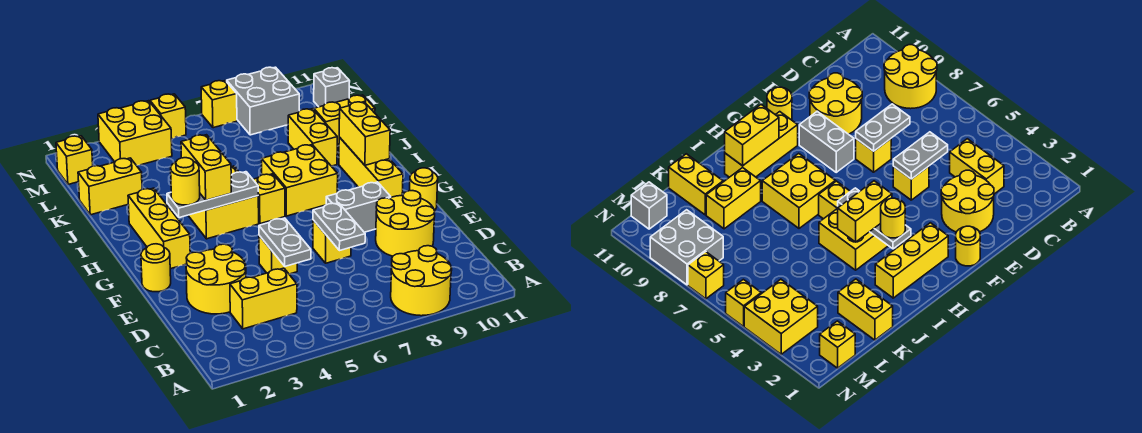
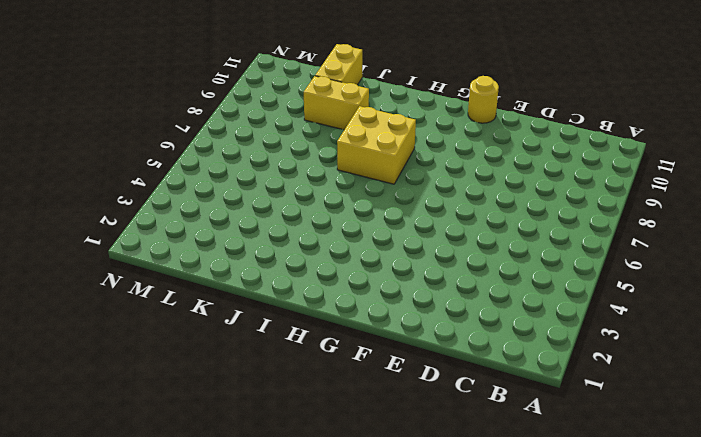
none -> yellow round brick A8:B9 level 1
none -> yellow brick C3:C4 level 1
none -> yellow round brick D2:E3 level 1

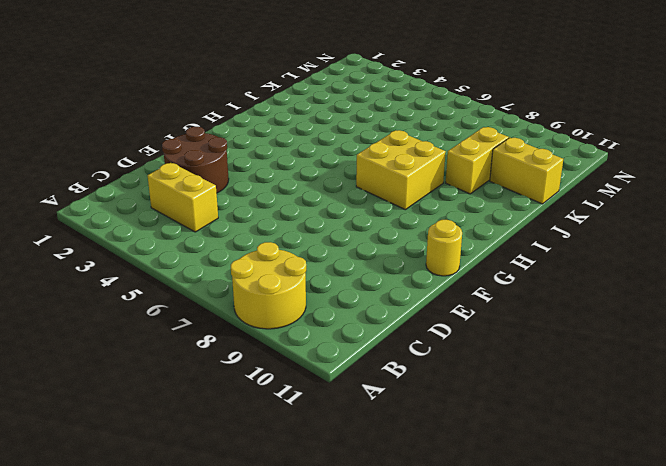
brown round brick D2:E3 level 1 -> yellow round brick D2:E3 level 1
none -> yellow round brick D9:E10 level 1
none -> yellow brick E5 level 1
none -> yellow brick E7 level 1

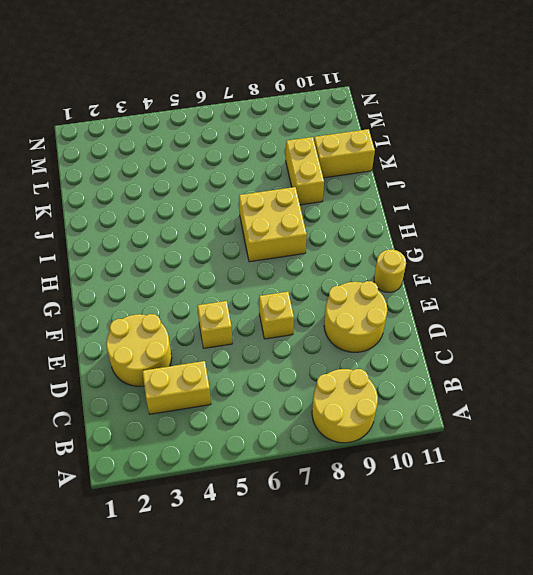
none -> yellow round brick F1 level 1
none -> grey brick F8:F9 level 1
none -> yellow brick G2:I2 level 1

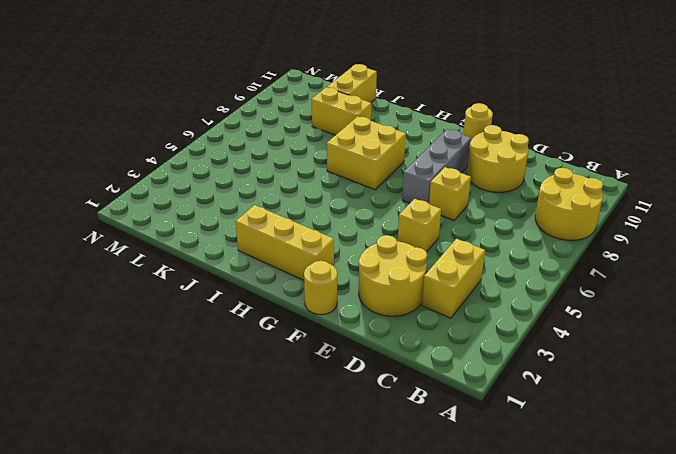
grey brick F7:F9 level 1 -> grey brick F8:F9 level 1
none -> yellow brick G10:I10 level 1
none -> yellow brick H4:I5 level 1
none -> yellow brick H6 level 1

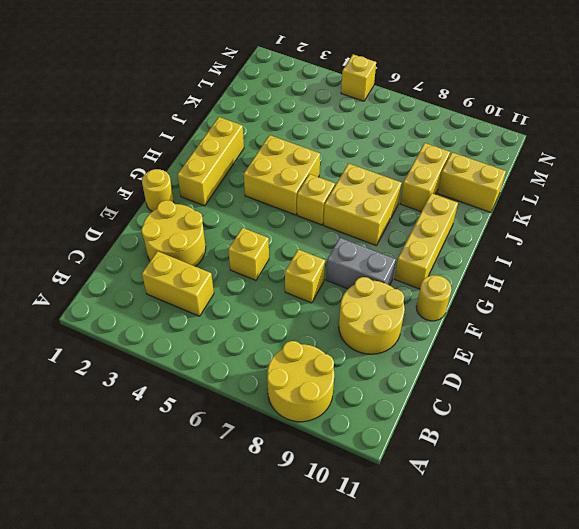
none -> yellow brick K1:K2 level 1
none -> yellow brick M1 level 1
none -> yellow brick M3:N4 level 1

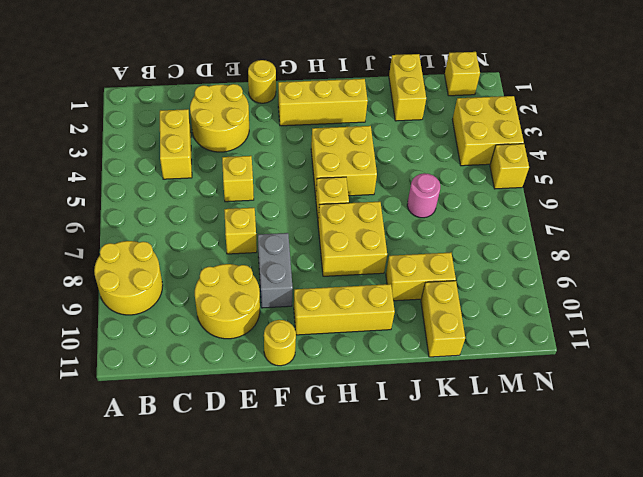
pink round brick K6 level 1 -> none
none -> grey brick M8:N9 level 1
none -> grey brick M11 level 1
none -> yellow brick N7 level 1

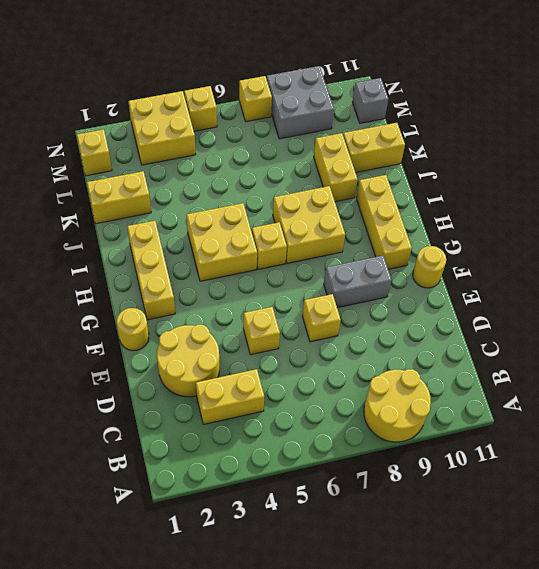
none -> yellow round brick D9:E10 level 1
none -> grey plate D5:E5 level 2
none -> grey plate D7:E7 level 2

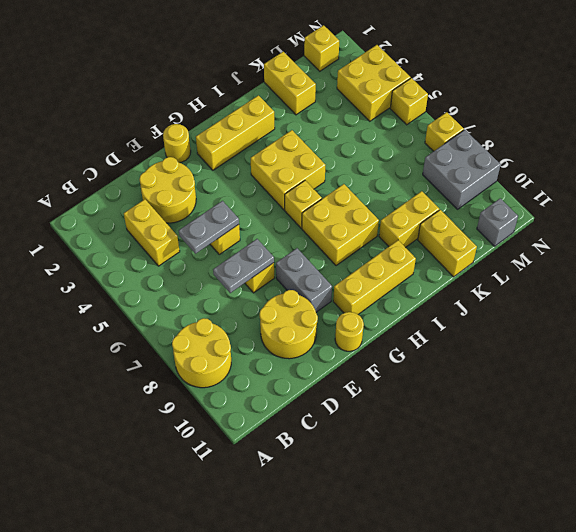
none -> grey plate H3:H5 level 2
none -> yellow brick H10:I10 level 2
none -> yellow round brick H3 level 3

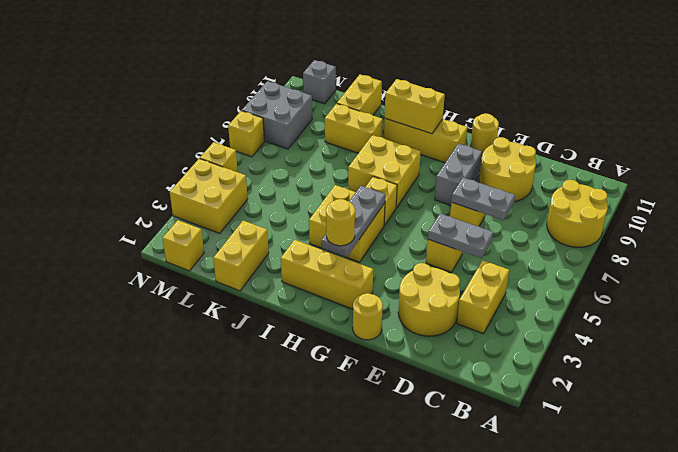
none -> yellow brick H4:I4 level 3

